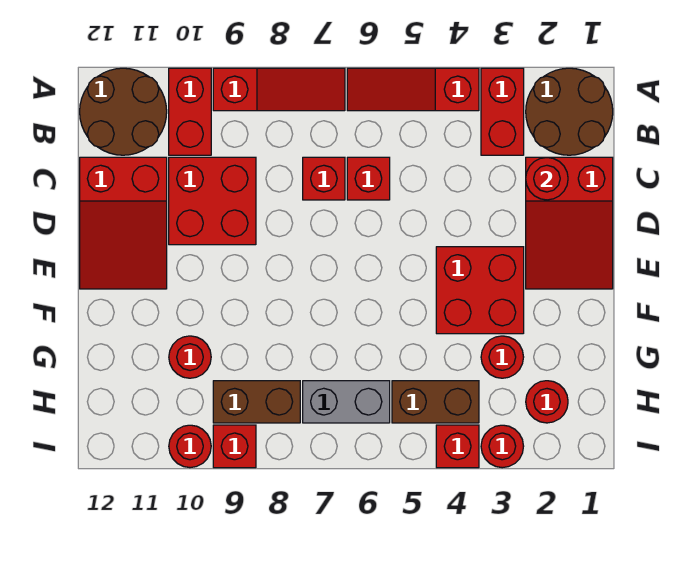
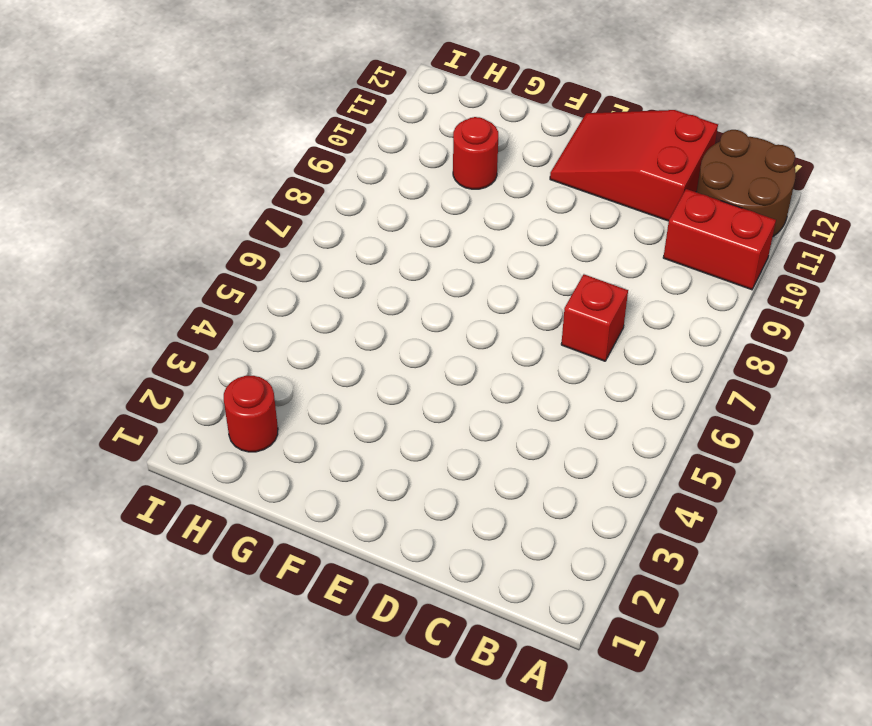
none -> brown round brick A1:B2 level 1
none -> red brick A3:B3 level 1
none -> red slope A4:A6 level 1 top 4

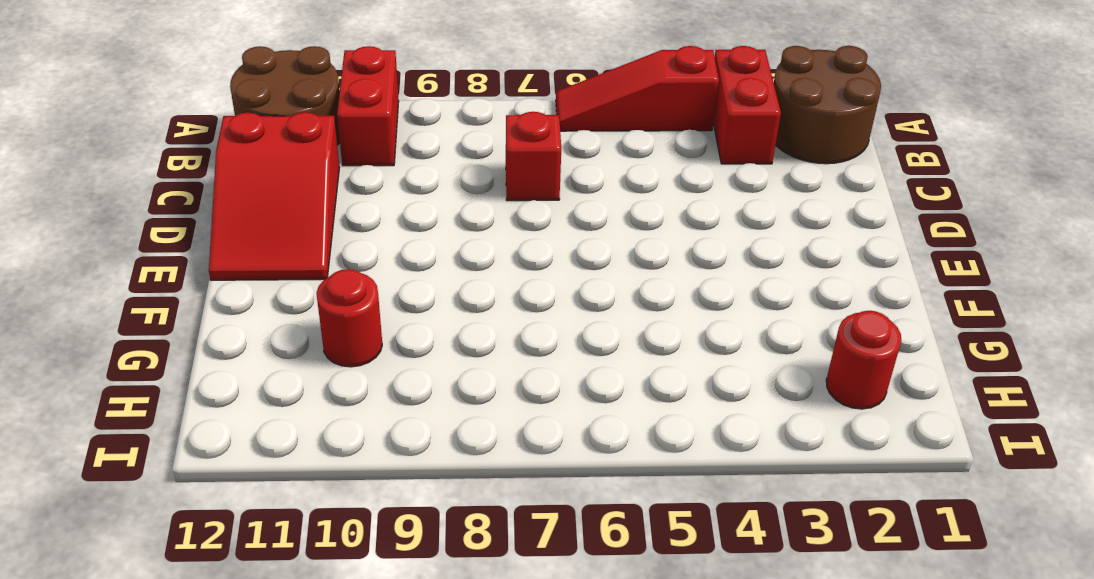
none -> red slope A7:A9 level 1 top 9
none -> red slope C1:E2 level 1 top C
none -> red brick C6 level 1

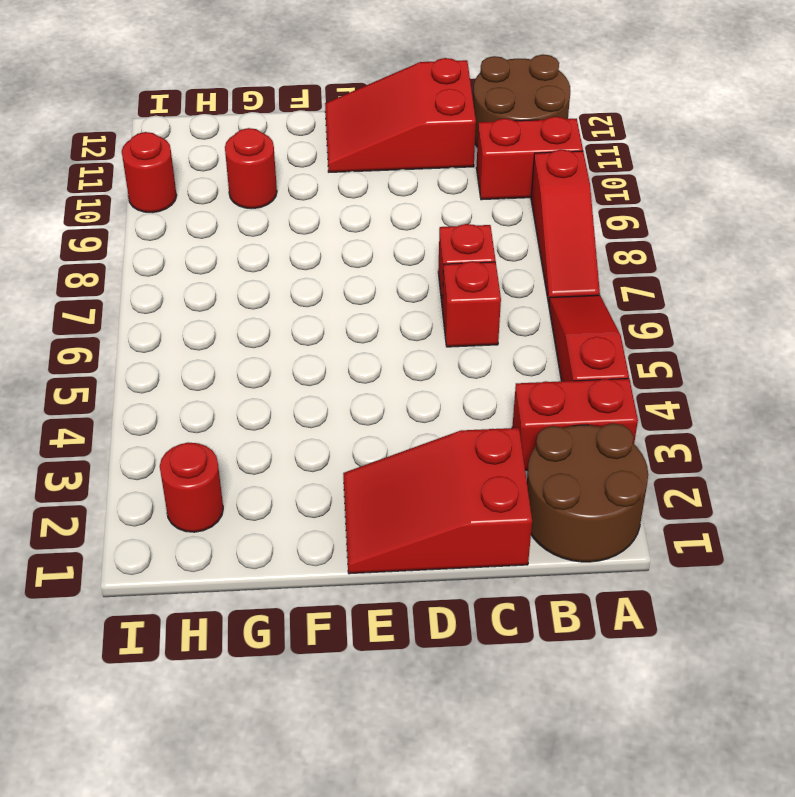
none -> red brick C9:D10 level 1
none -> red brick E3:F4 level 1
none -> red round brick G3 level 1

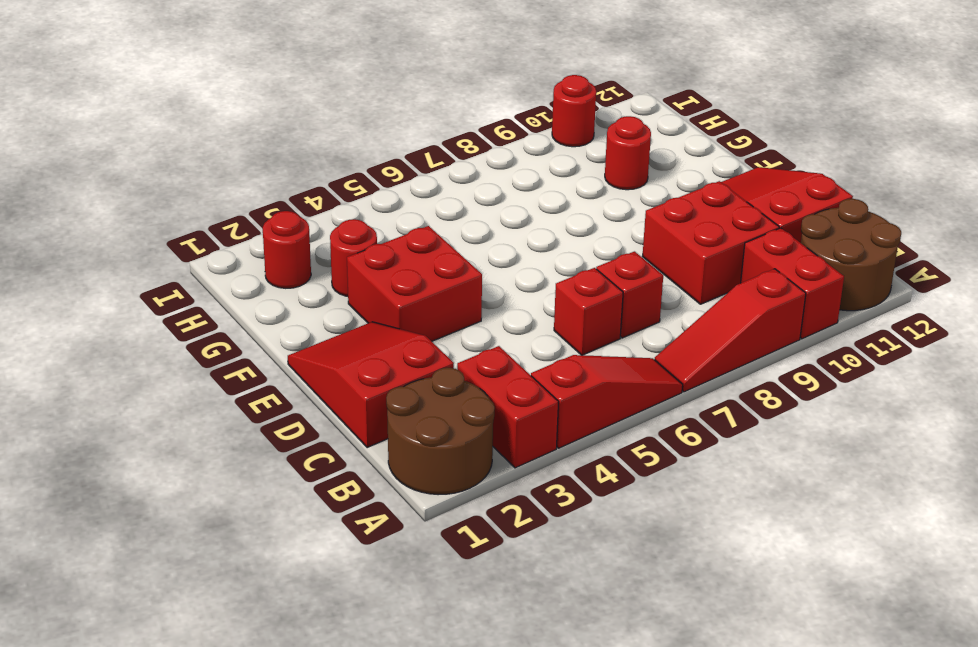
none -> brown brick H4:H5 level 1
none -> grey brick H6:H7 level 1
none -> brown brick H8:H9 level 1

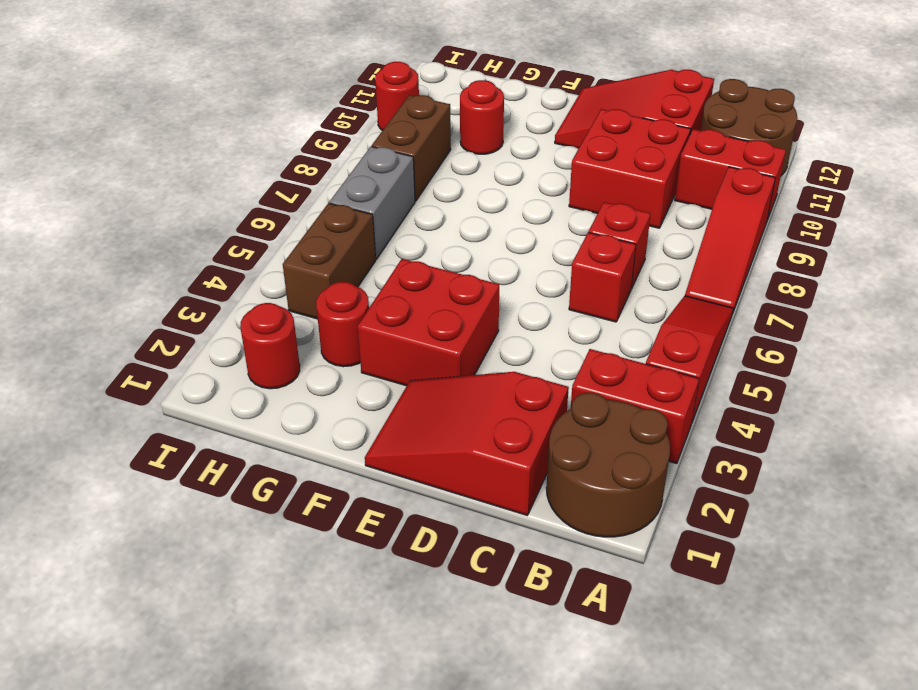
none -> red round brick I3 level 1
none -> red brick I4 level 1
none -> red brick I9 level 1

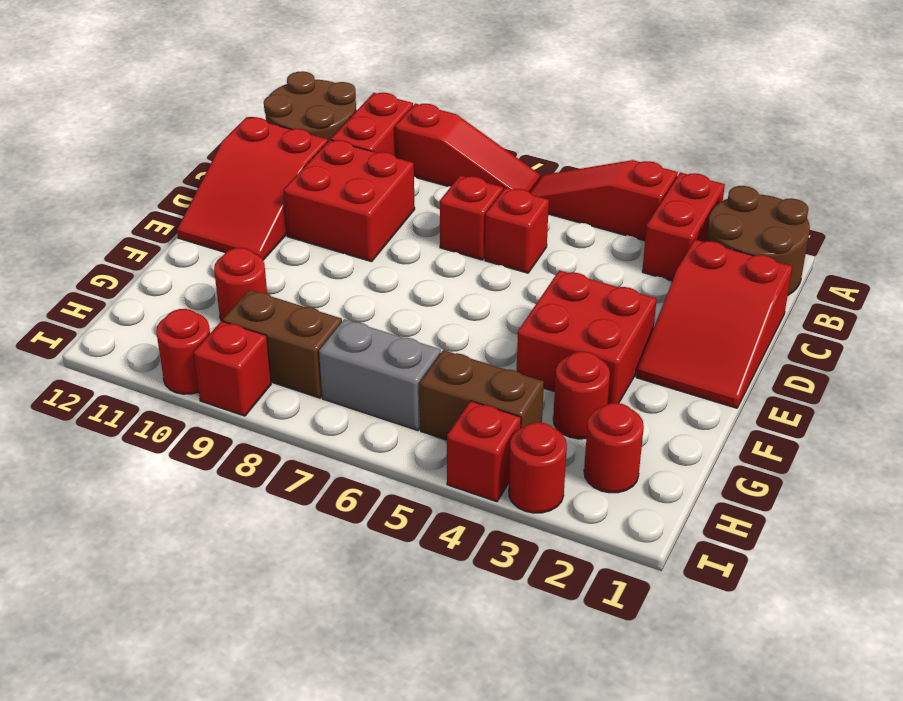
none -> red round brick C2 level 2

